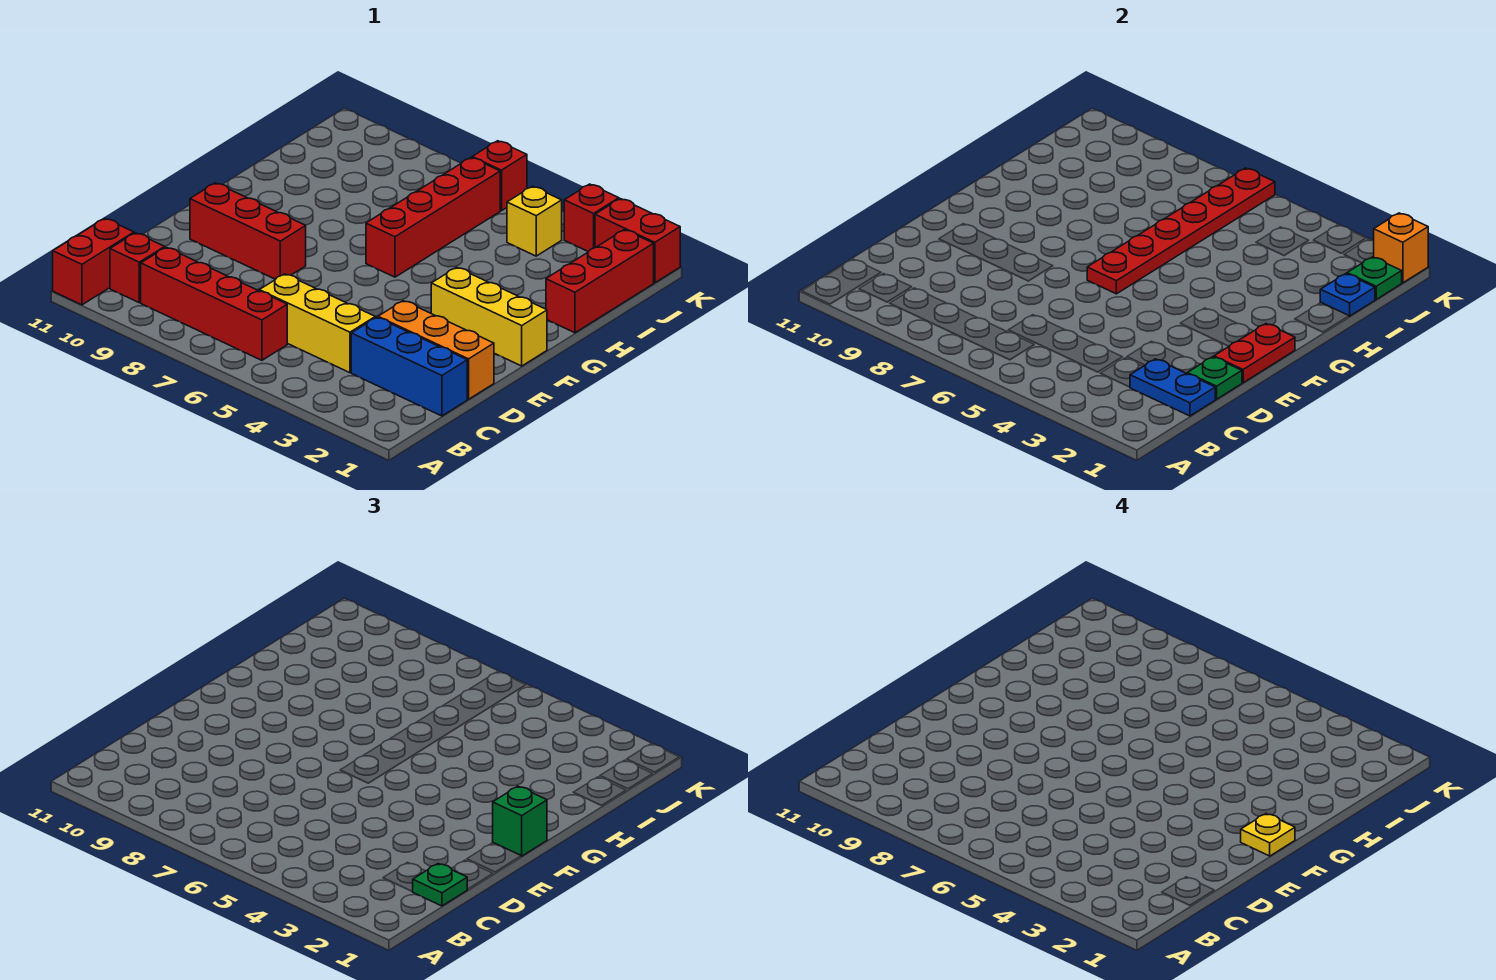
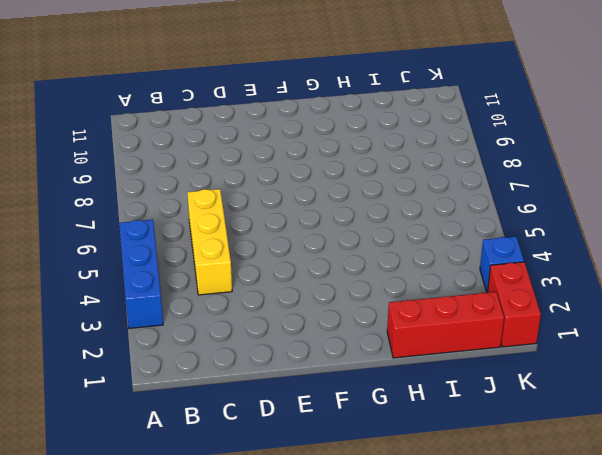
blue brick A3:A5 level 1 -> blue brick C1:C3 level 1
blue brick K3 level 1 -> red brick K3 level 1
none -> red brick A11:B11 level 1
none -> red brick B6:B9 level 1
none -> red brick B10 level 1

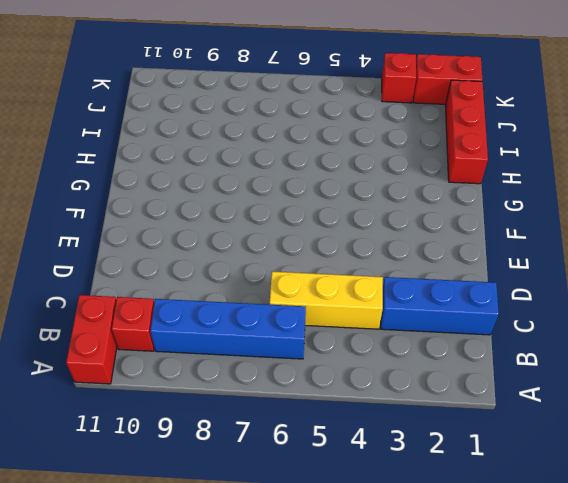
blue brick B6:B9 level 1 -> red brick B6:B9 level 1
none -> orange brick D1:D3 level 1
none -> red brick E8:E10 level 1
none -> yellow brick F1:F3 level 1

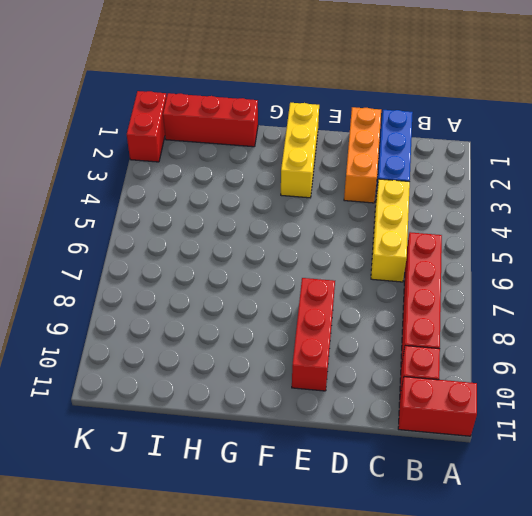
none -> red brick G6:J6 level 1
none -> yellow brick J4 level 1
none -> red brick K3 level 1

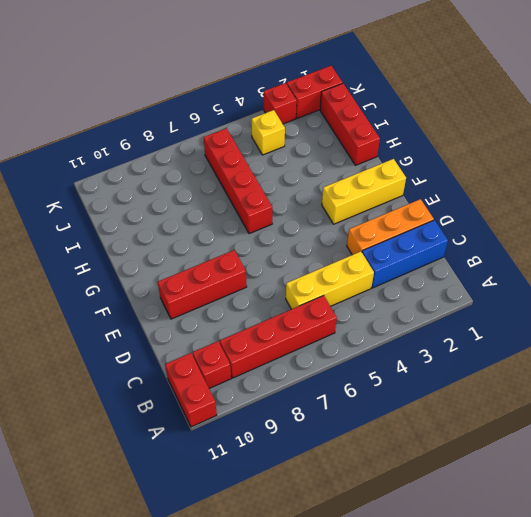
none -> red brick K6 level 1
none -> blue plate C1:C2 level 2
none -> green plate D1 level 2

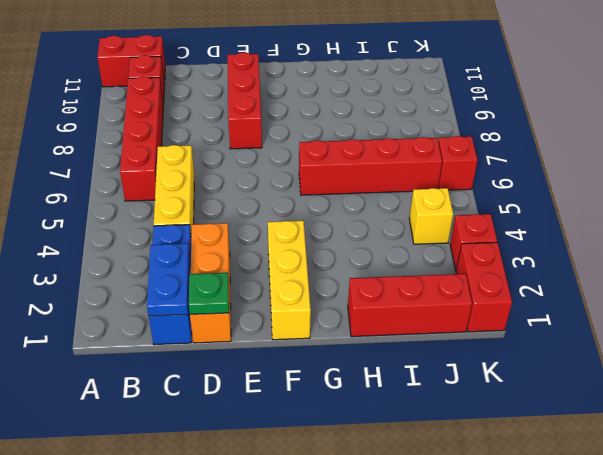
none -> red plate E1:F1 level 2
none -> red plate F6:K6 level 2
none -> blue plate I1 level 2

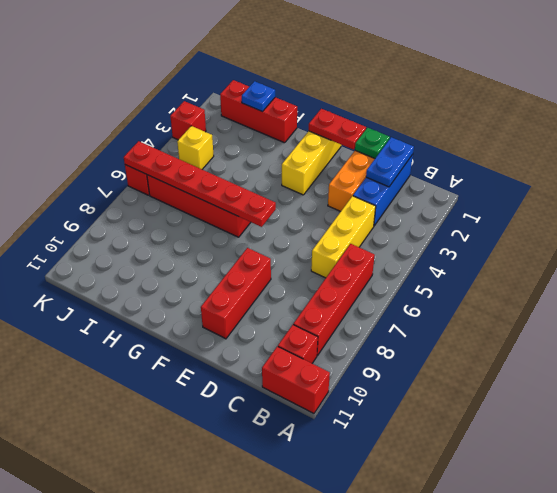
none -> red brick K1:K2 level 1
none -> green plate J1 level 2
none -> orange brick K1 level 2

